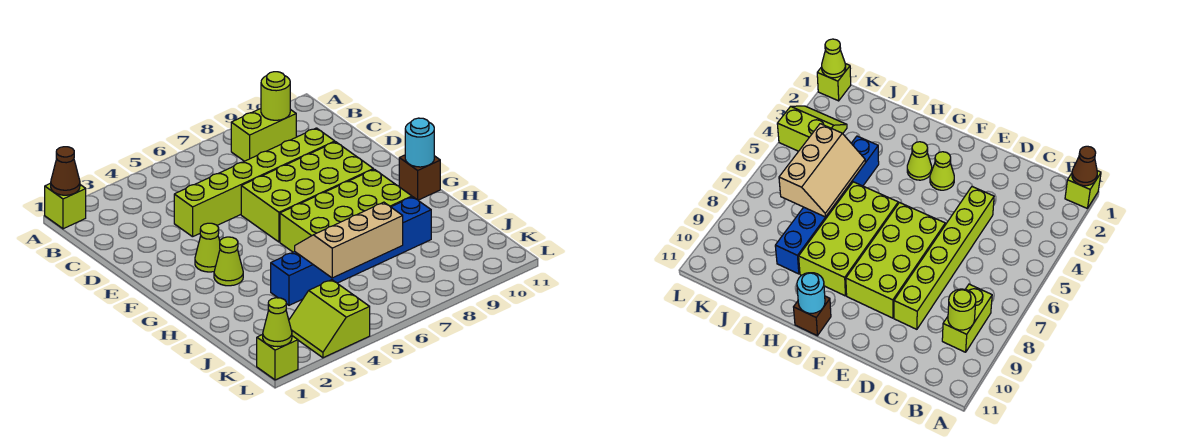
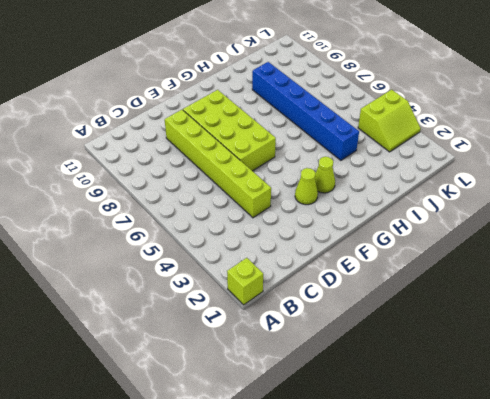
none -> lime brick B8:B9 level 1
none -> lime brick G6:H9 level 1
none -> brown brick G11 level 1

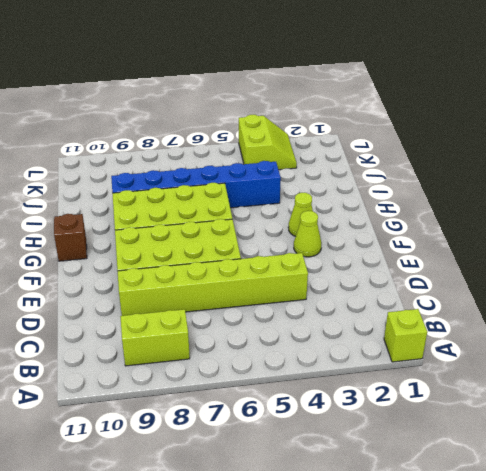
none -> lime brick L1 level 1
none -> brown cone A1 level 2
none -> lime round brick B9 level 2

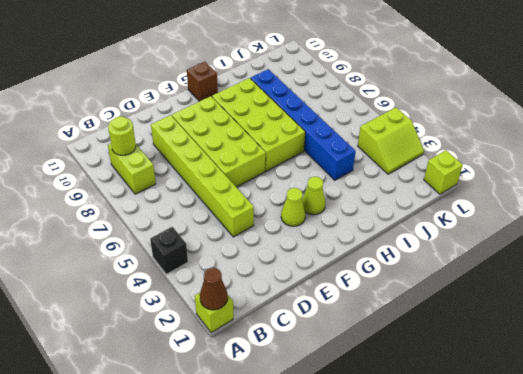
black brick A4 level 1 -> none
none -> cyan round brick G11 level 2
none -> tan slope I5:J7 level 2 top J
none -> lime cone L1 level 2

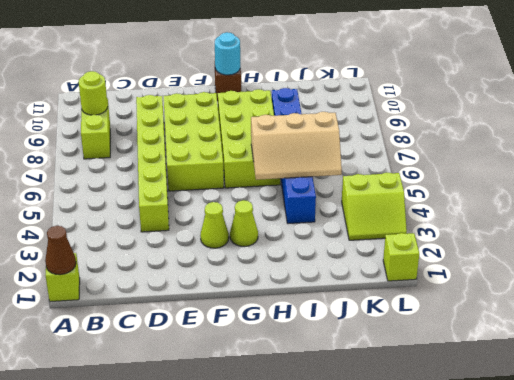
tan slope H5:J6 level 2 top 6 -> tan slope I5:J7 level 2 top J
none -> lime cone L1 level 2

